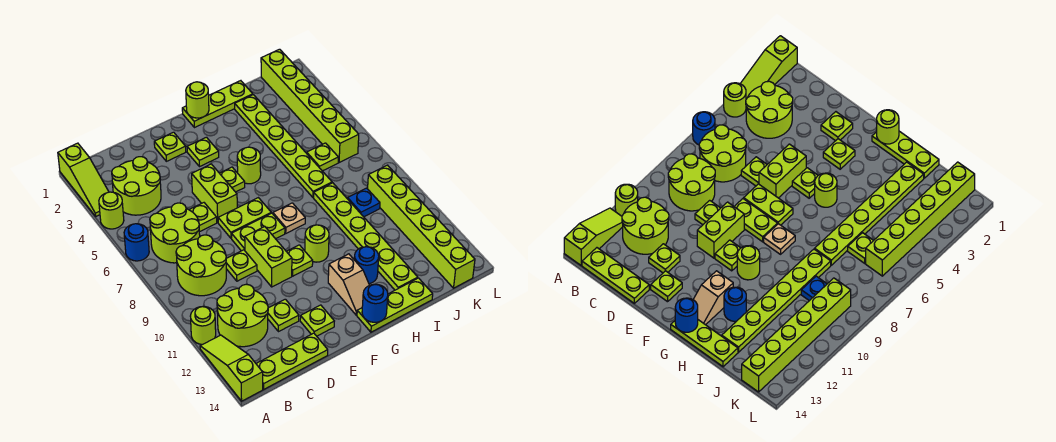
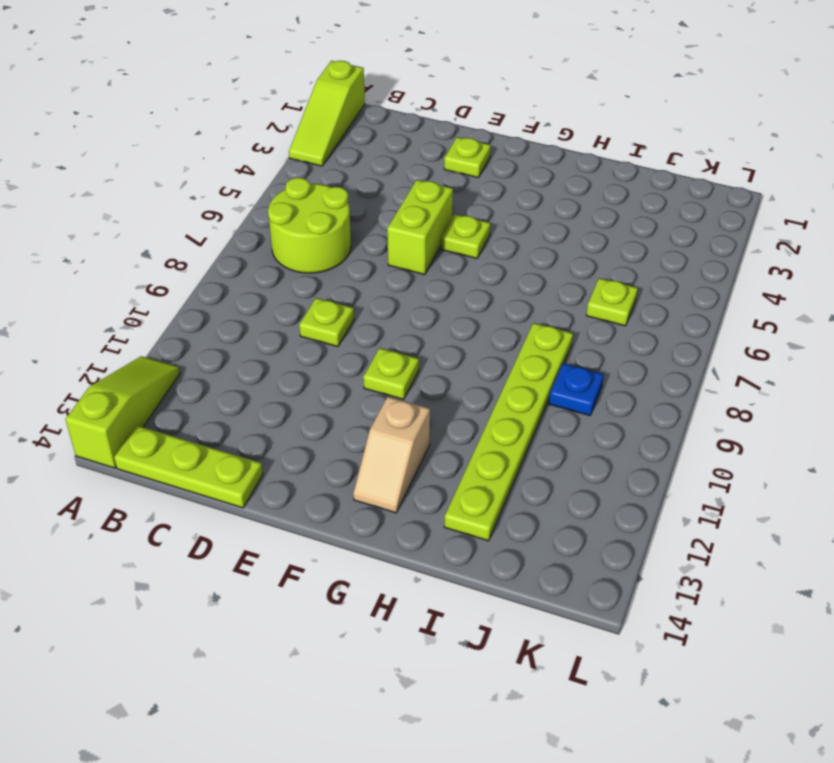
none -> lime round brick A4 level 1
none -> blue round brick A6 level 1
none -> lime round brick A11 level 1
none -> lime round brick B3:C4 level 1

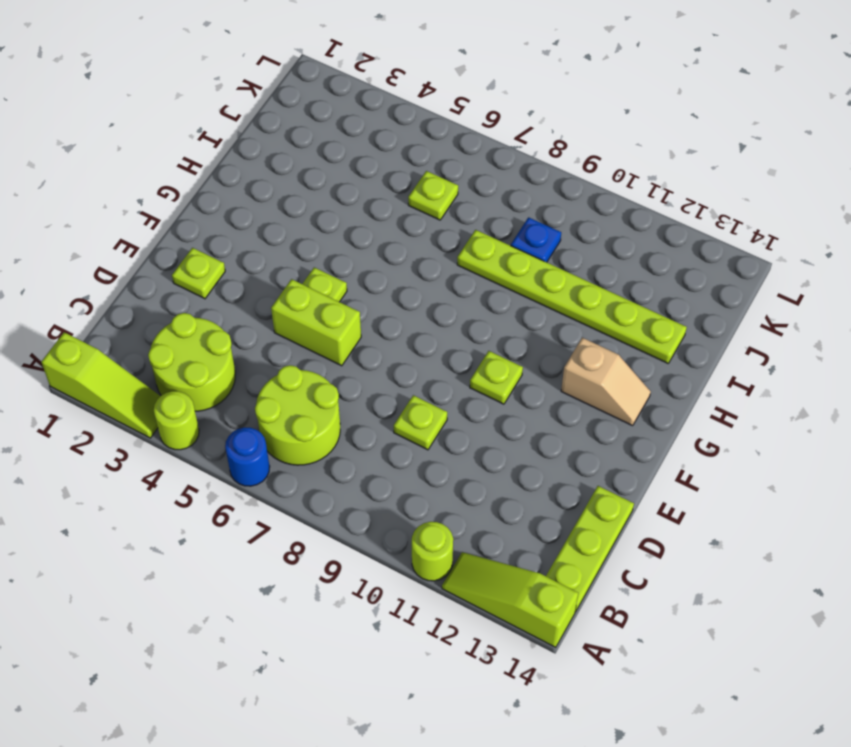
none -> lime round brick B8:C9 level 1
none -> lime round brick B11:C12 level 1
none -> lime plate D6 level 1
none -> lime plate D12 level 1

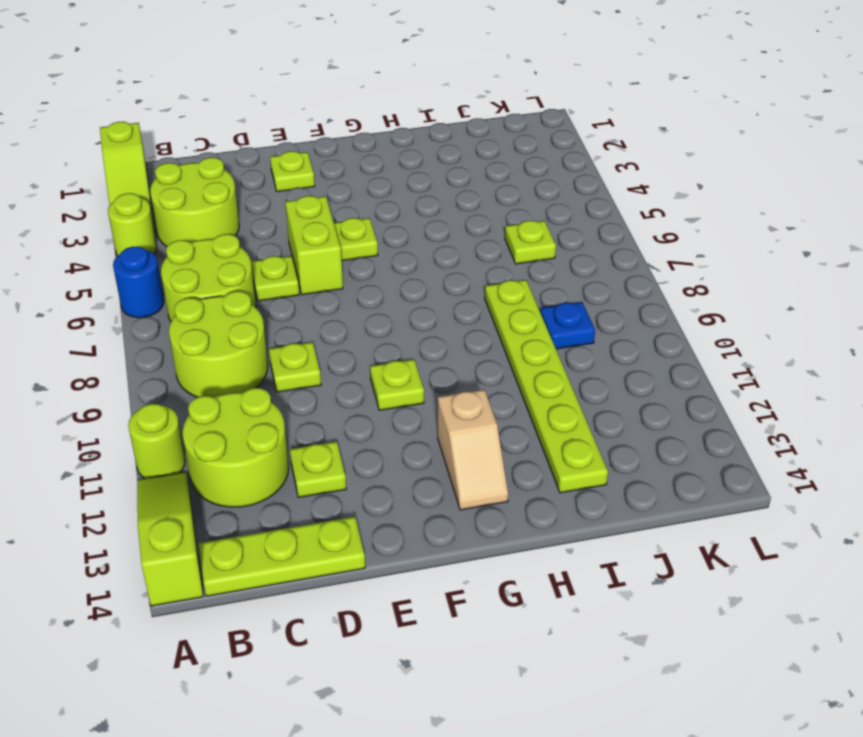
none -> lime plate E7:F7 level 1
none -> lime plate E8:F8 level 1
none -> lime brick E9:E10 level 1
none -> lime plate E13 level 1

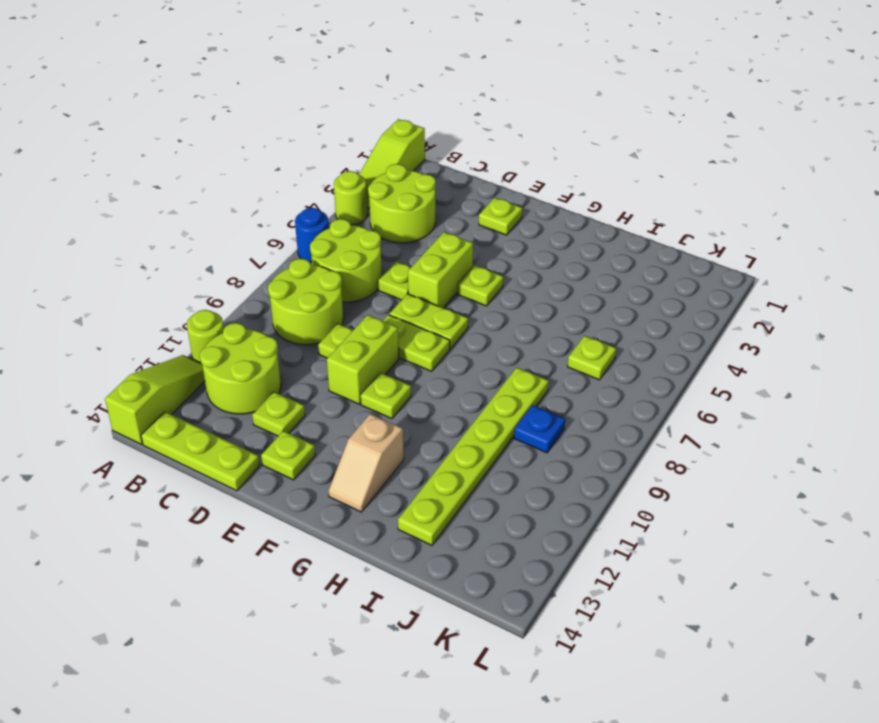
none -> lime plate F3 level 1
none -> lime plate G1:I1 level 1
none -> lime round brick G5 level 1
none -> tan plate G8 level 1

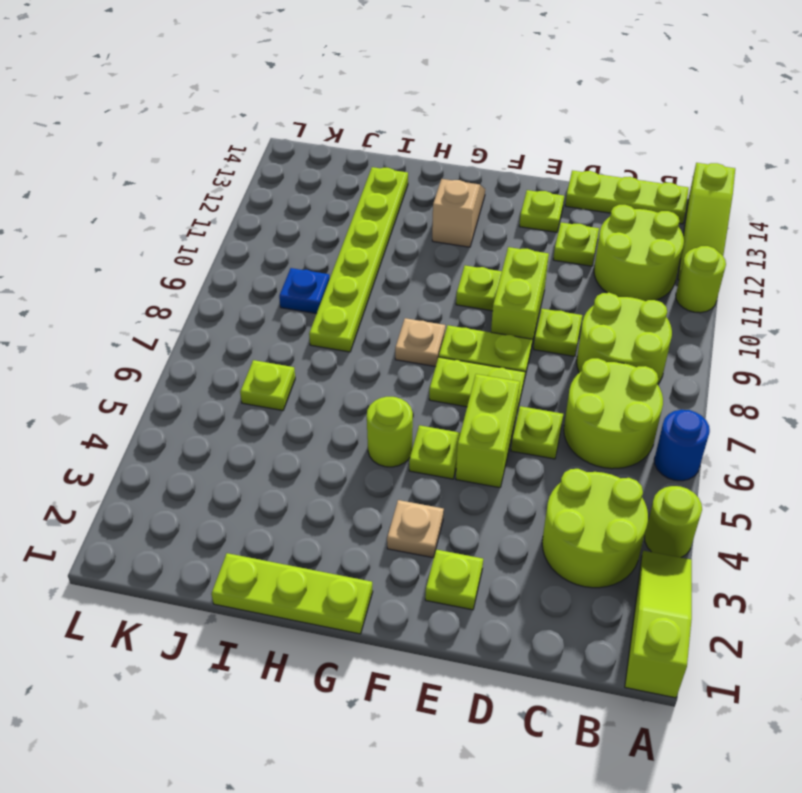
tan plate F3 level 1 -> lime plate F3 level 1
none -> lime round brick G10 level 1
none -> lime plate G14:I14 level 1
none -> blue round brick H12 level 1
none -> lime plate I2:I7 level 1

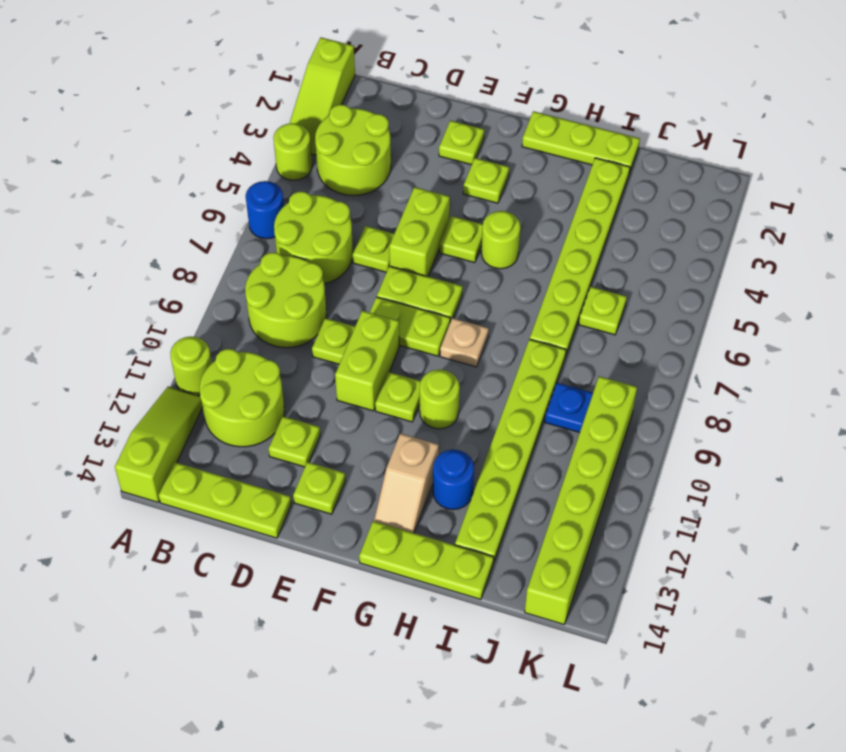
none -> lime brick K1:K6 level 1
none -> lime round brick G1 level 2
none -> blue round brick G14 level 2

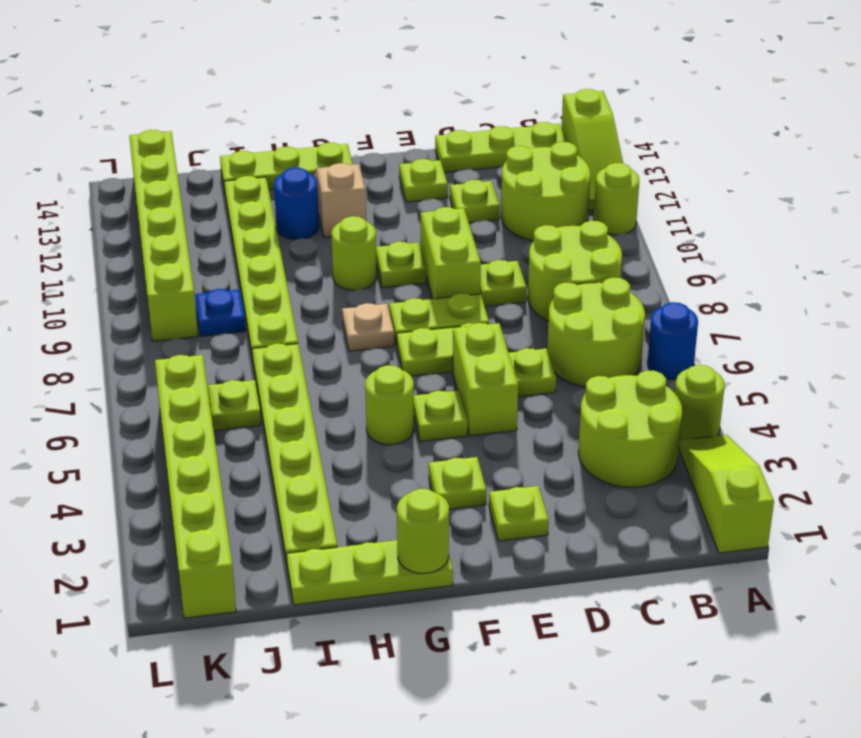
none -> blue round brick G14 level 2

